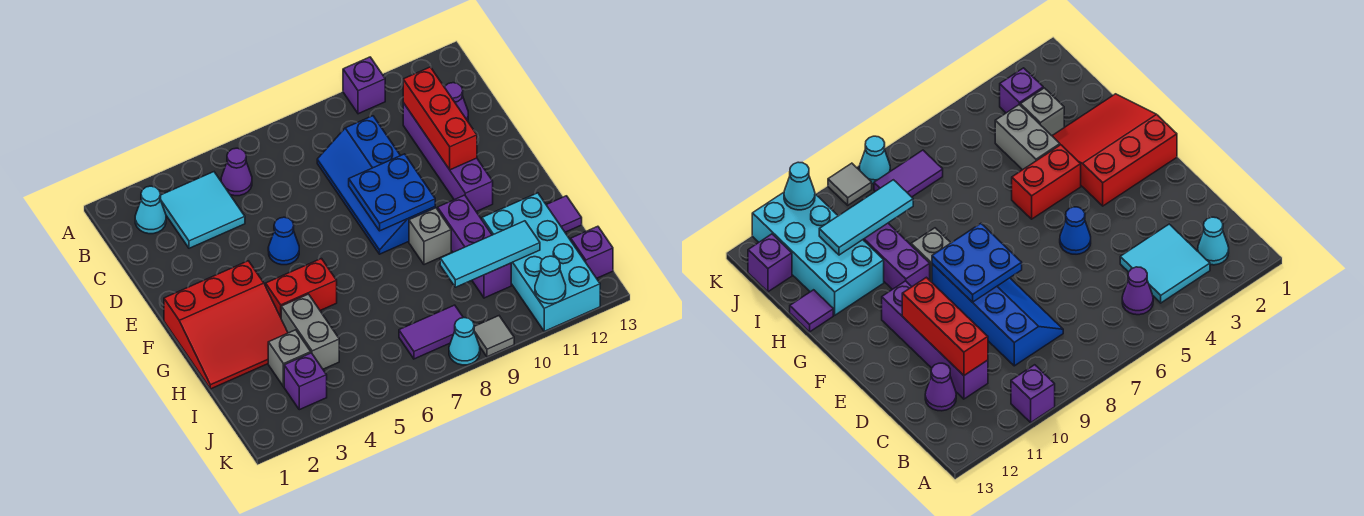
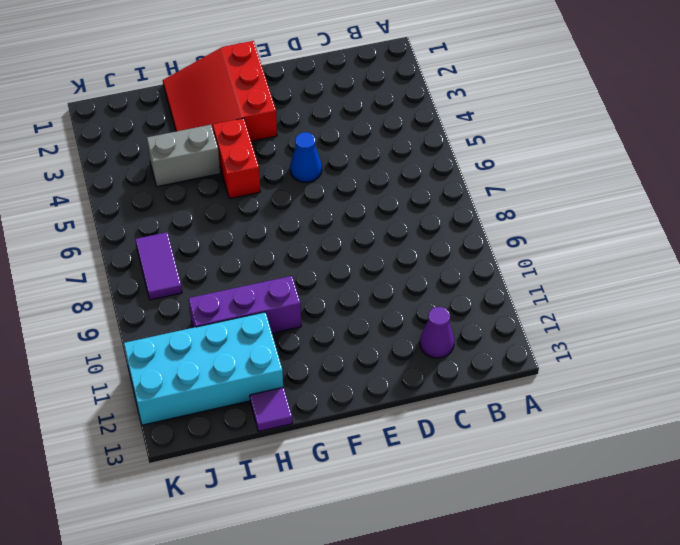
none -> purple brick A10 level 1
none -> cyan cone B2 level 1
none -> cyan tile B3:C4 level 1

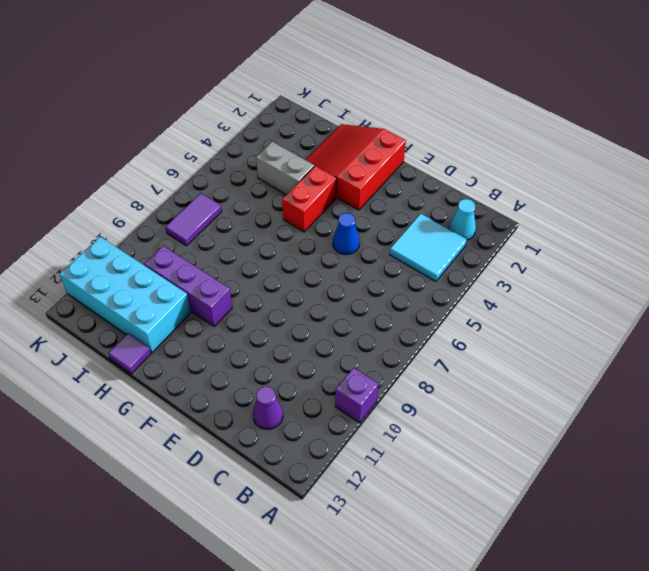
none -> purple cone B5 level 1
none -> blue slope C8:F9 level 1 top 9
none -> purple brick C11:F11 level 1

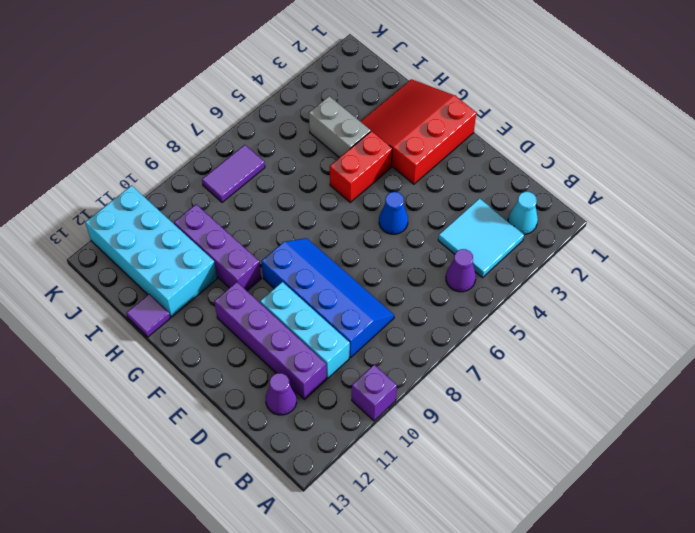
cyan brick C10:E10 level 1 -> none
none -> grey brick G9 level 1
none -> grey brick I3 level 1
none -> purple brick J3 level 1

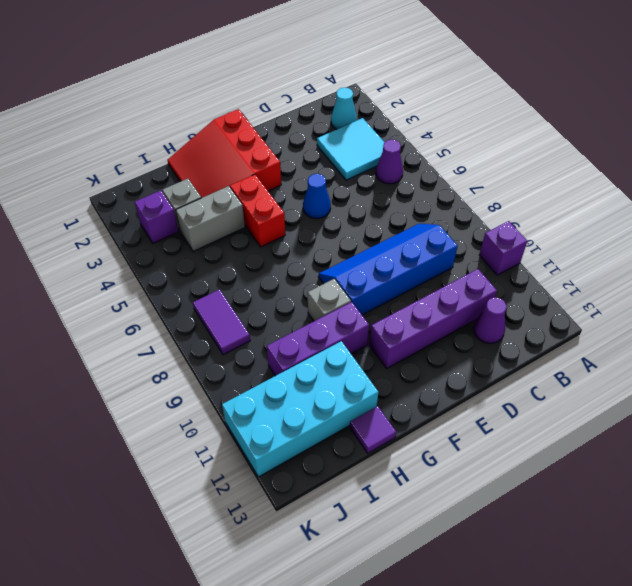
none -> purple brick J13 level 1
none -> cyan cone K8 level 1
none -> grey tile K9 level 1

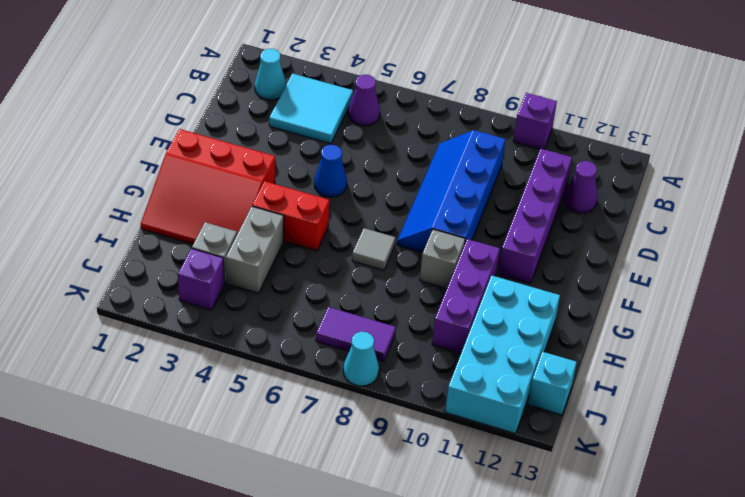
grey tile G7 level 1 -> grey tile K9 level 1
cyan brick J13 level 1 -> purple brick J13 level 1
none -> purple tile H13 level 1
none -> red brick C11:E11 level 2
none -> blue plate E8:F9 level 2

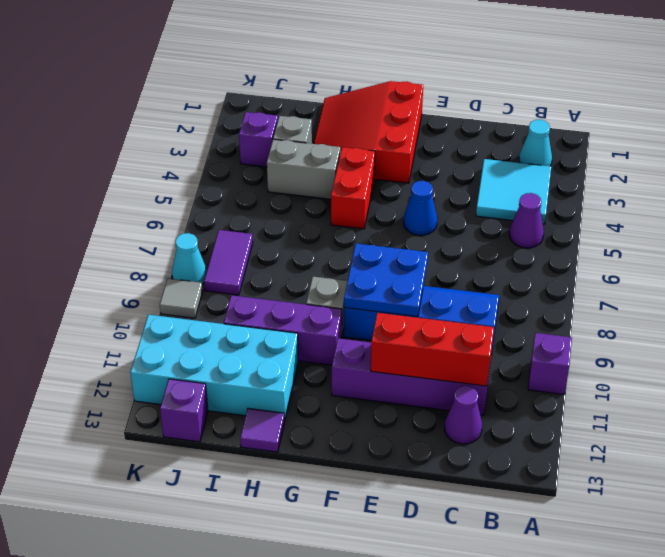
none -> cyan tile I9:I11 level 2
none -> cyan cone K11 level 2

